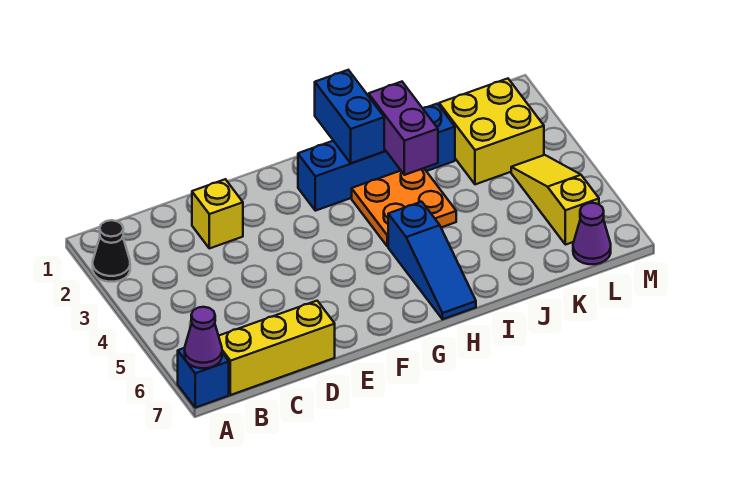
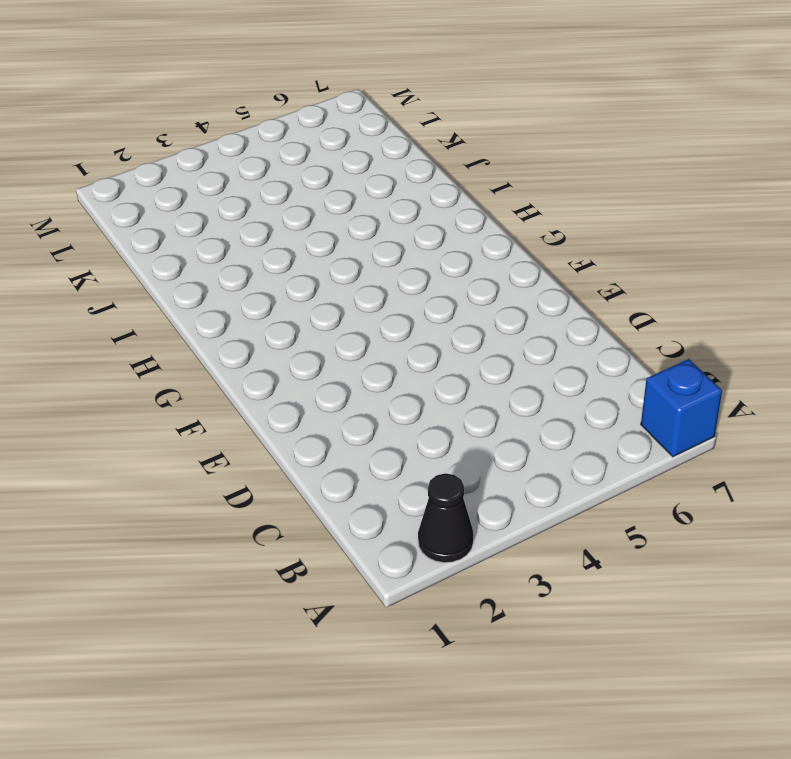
none -> yellow brick B7:D7 level 1
none -> yellow brick D2 level 1
none -> blue brick G2:J2 level 1

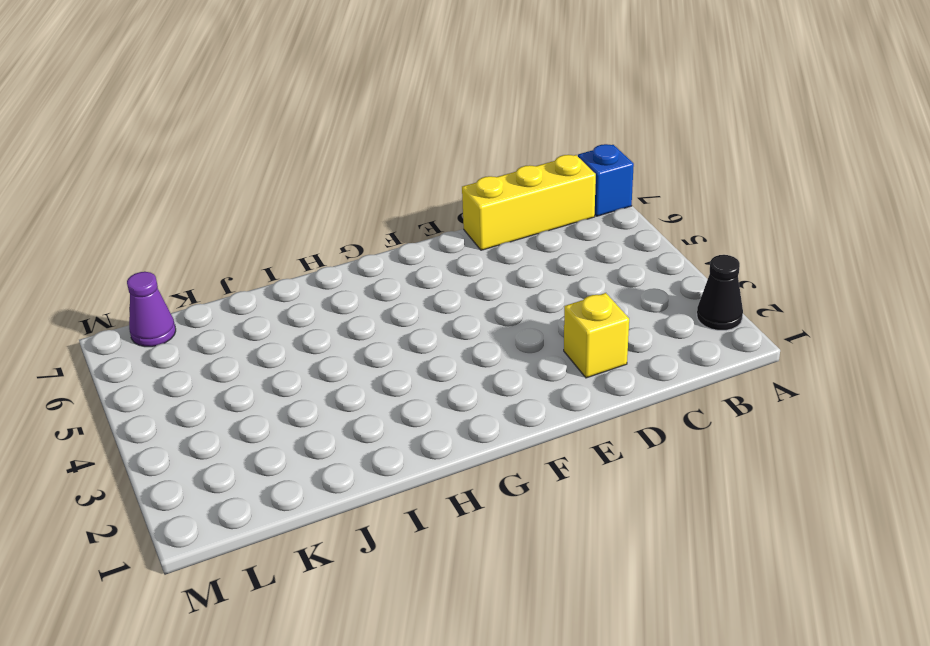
none -> blue brick G2:J2 level 1
none -> orange plate H3:I4 level 1
none -> blue slope H5:H7 level 1 top 5

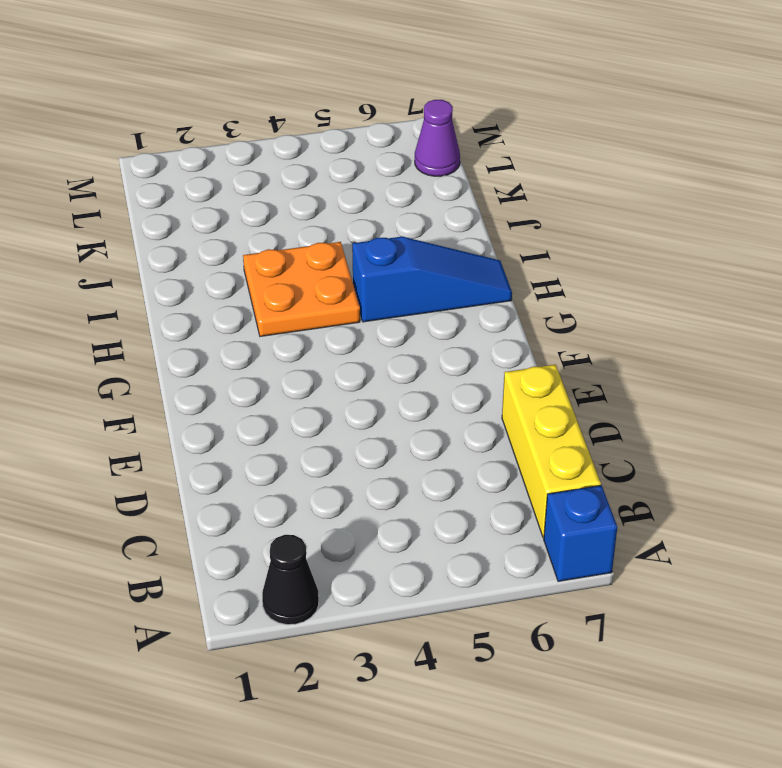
none -> yellow brick D2 level 1
none -> blue brick G2:J2 level 1
none -> yellow brick K2:L3 level 1

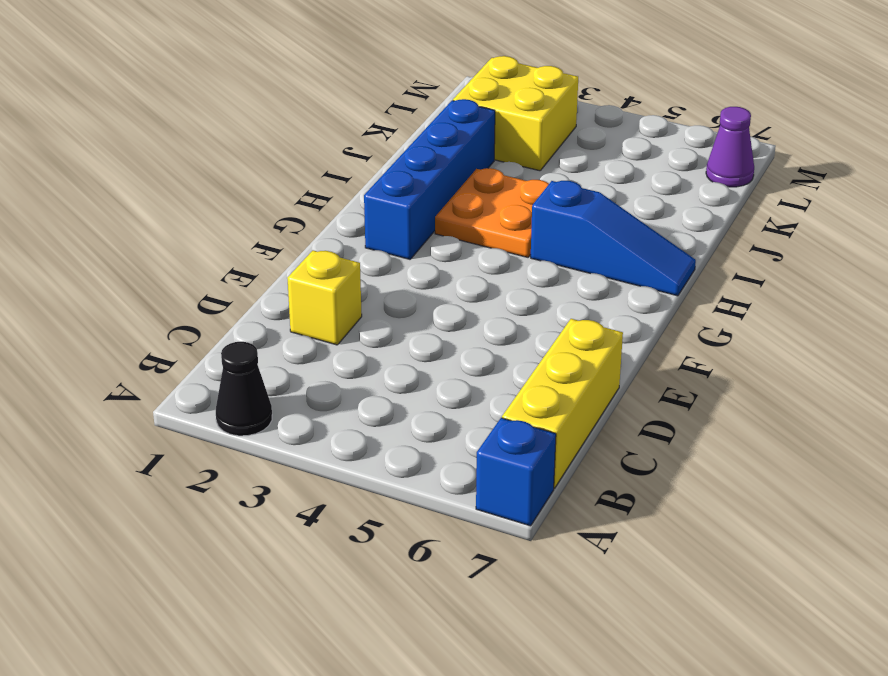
none -> yellow slope L4:L6 level 1 top 6
none -> purple cone A7 level 2
none -> blue brick H1:H2 level 2

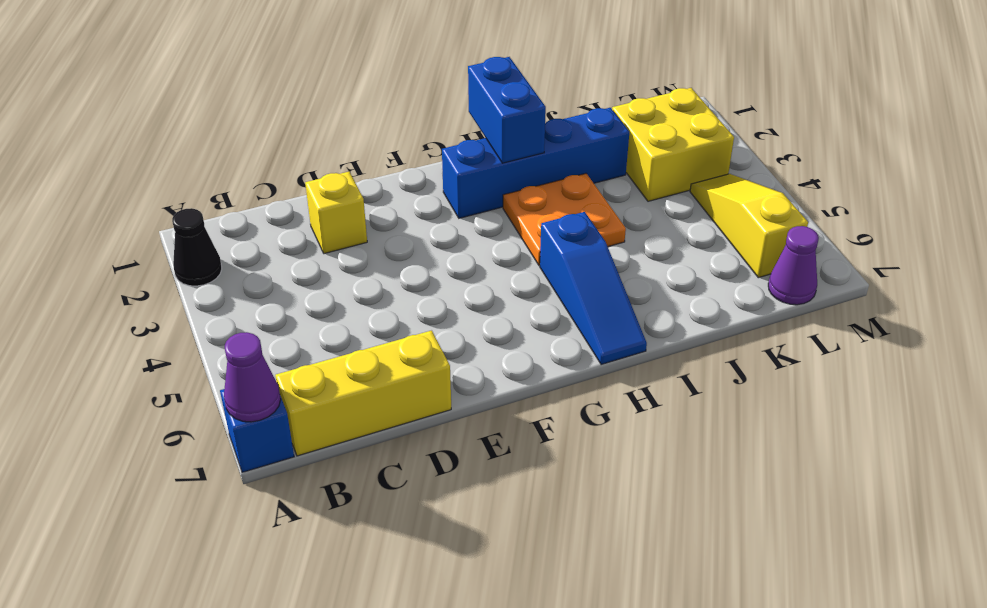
none -> purple brick I2:I3 level 2

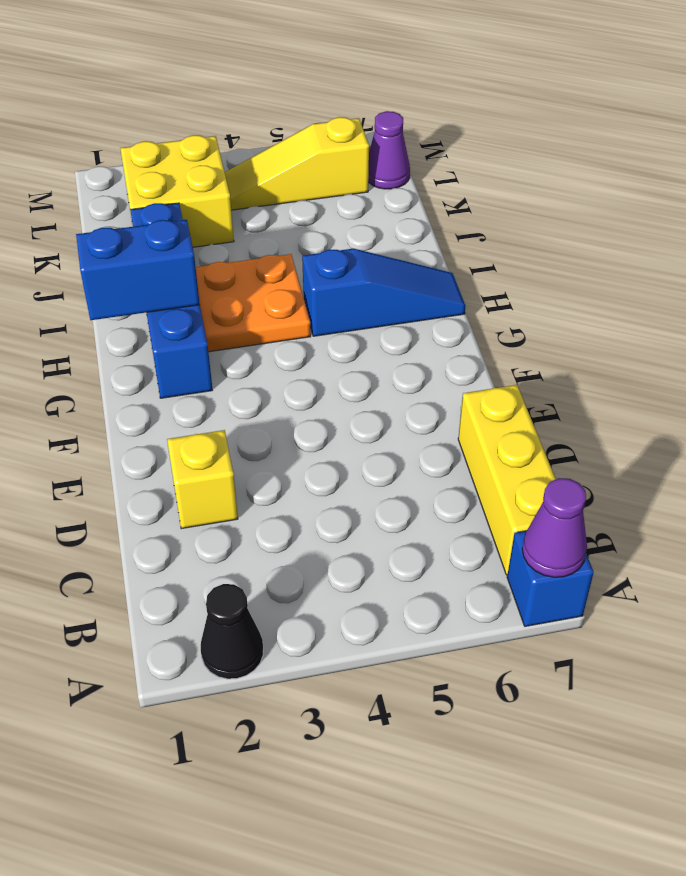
none -> purple brick I2:I3 level 2

